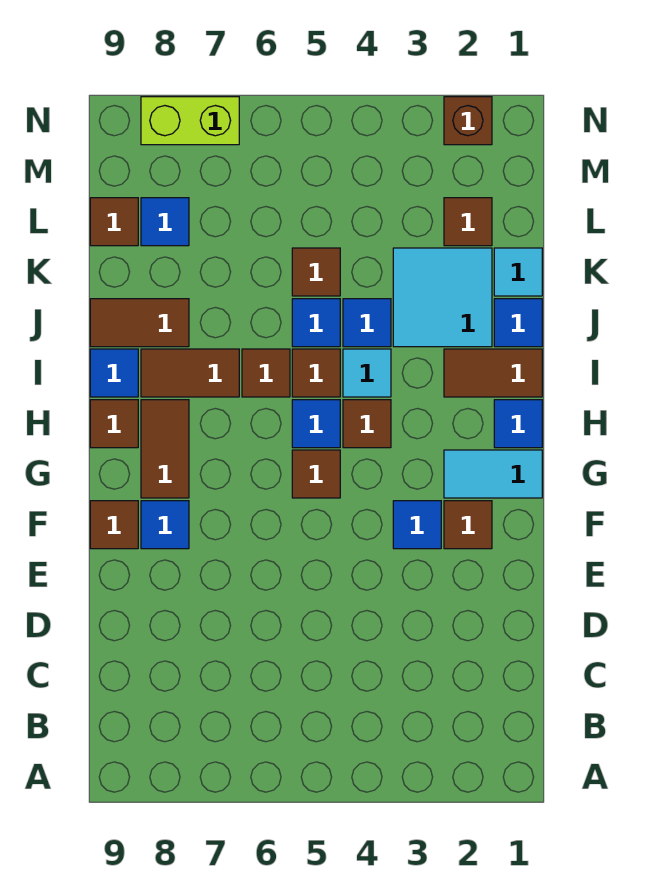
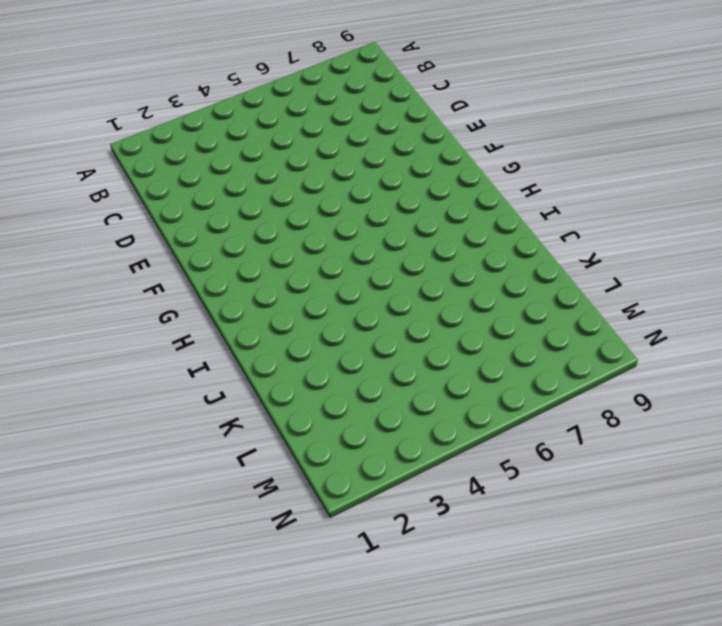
none -> brown tile F2 level 1
none -> blue tile F3 level 1
none -> blue tile F8 level 1

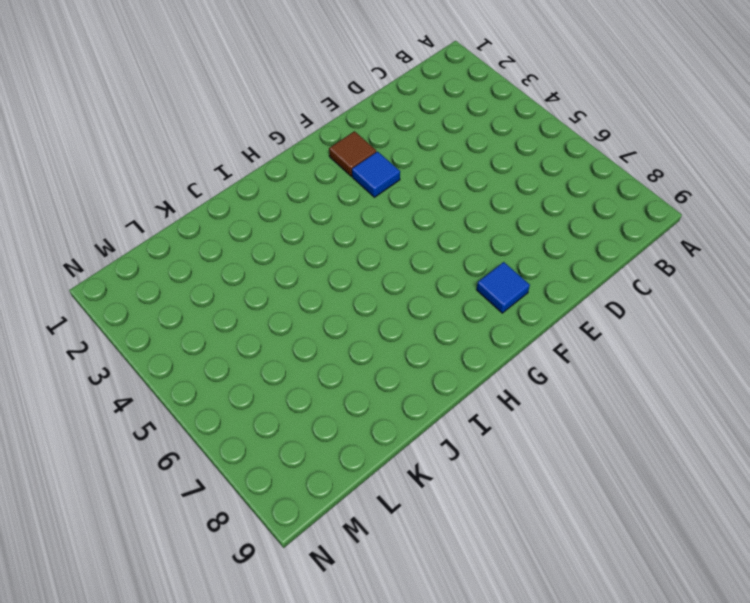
none -> brown tile F9 level 1
none -> cyan tile G1:G2 level 1
none -> brown tile G5 level 1

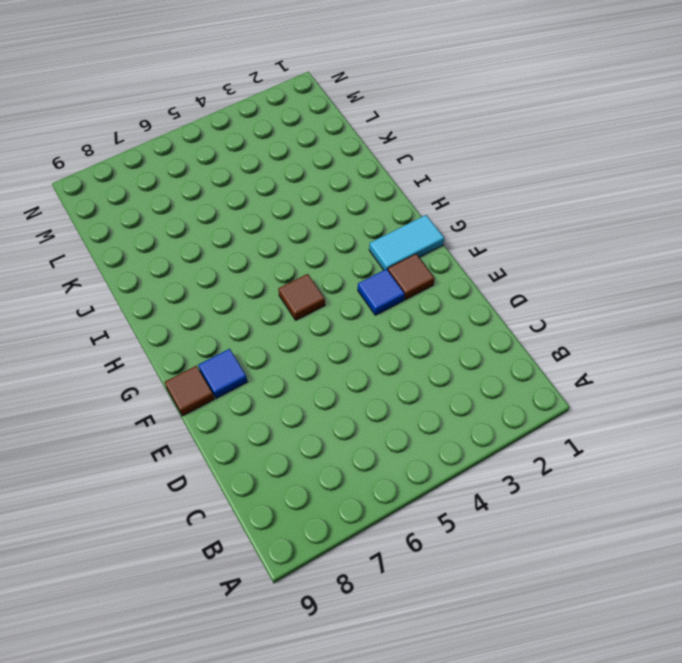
none -> brown tile G8:H8 level 1
none -> blue tile H1 level 1
none -> brown tile H4 level 1

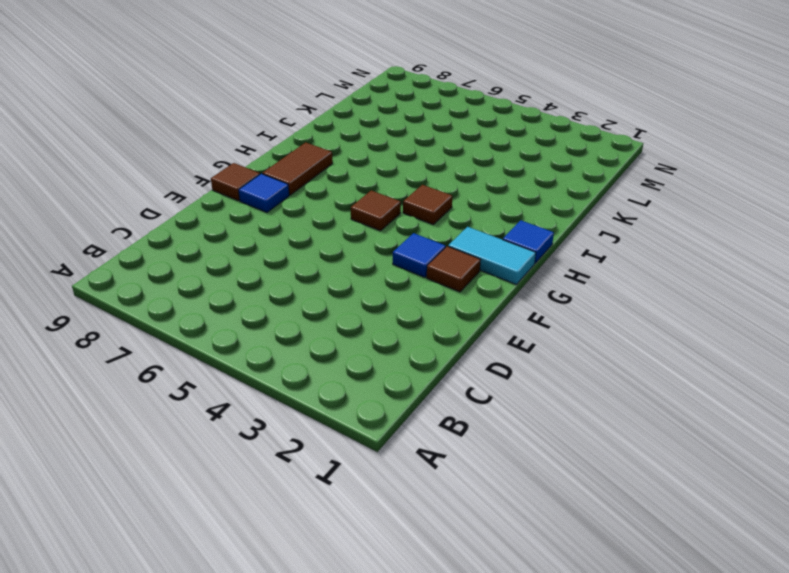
none -> blue tile H5 level 1
none -> brown tile H9 level 1
none -> brown tile I1:I2 level 1

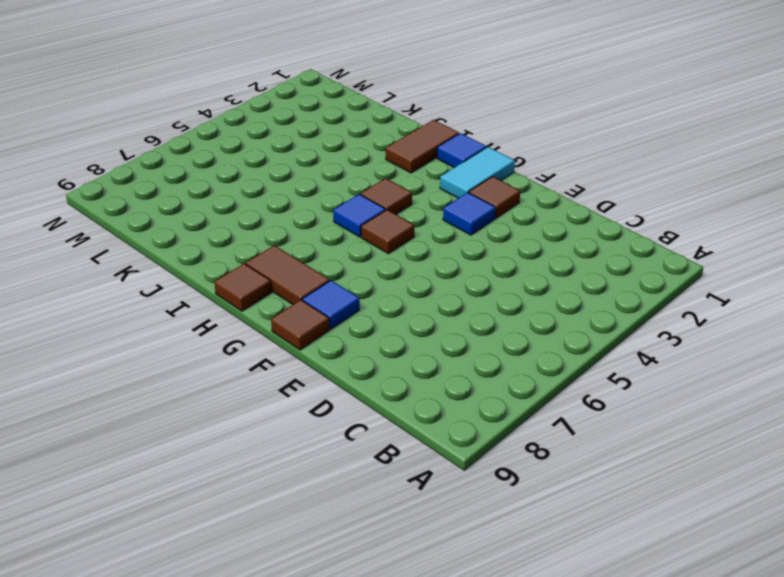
none -> cyan tile I4 level 1
none -> brown tile I5 level 1
none -> brown tile I6 level 1

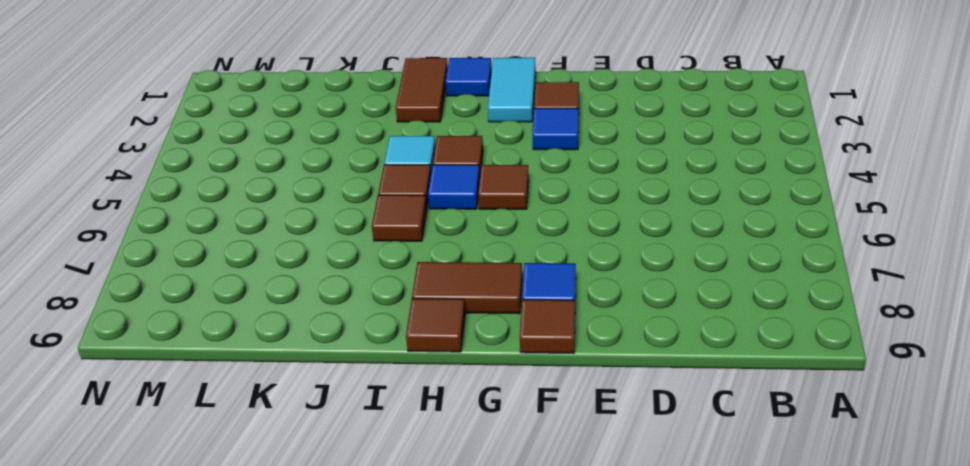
none -> brown tile I7:I8 level 1
none -> blue tile I9 level 1
none -> blue tile J1 level 1

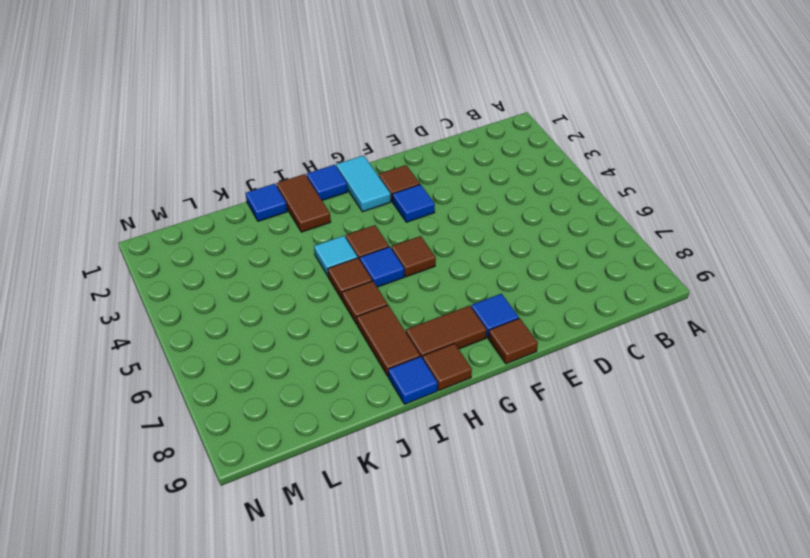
none -> cyan tile J2:K3 level 1
none -> blue tile J4 level 1
none -> blue tile J5 level 1

